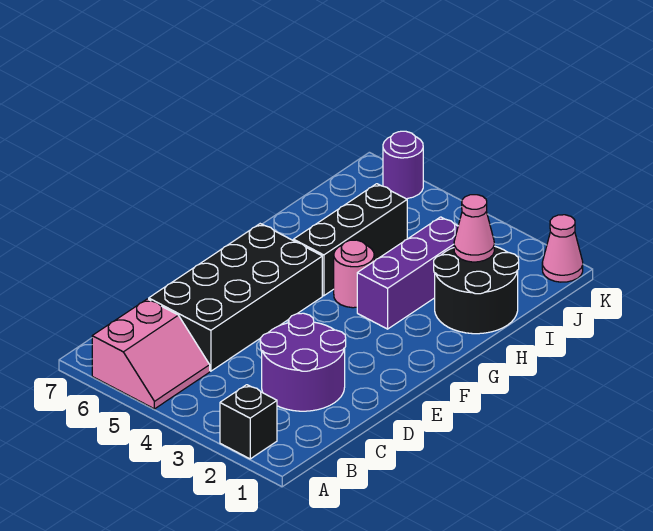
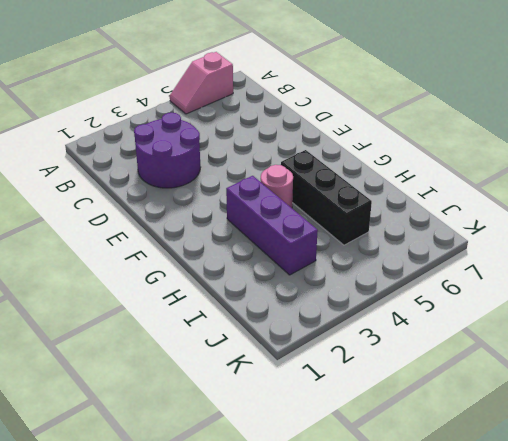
pink slope A5:A6 level 1 top 6 -> pink slope A5:B6 level 1 top 6
none -> black brick A2 level 1
none -> black brick C5:F6 level 1

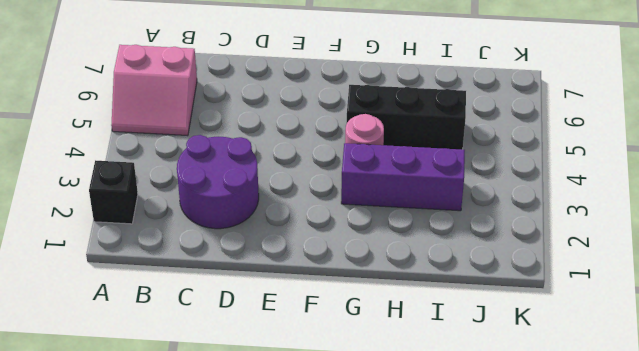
none -> black brick C5:F6 level 1
none -> black round brick H1:I2 level 1

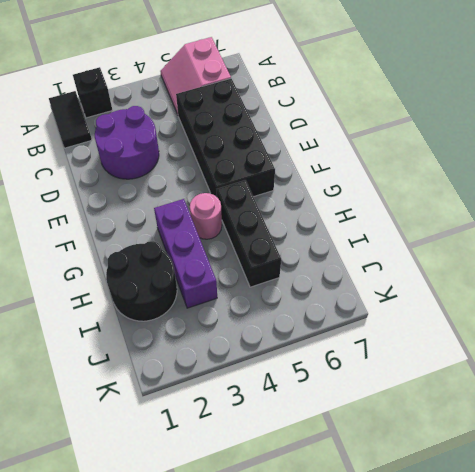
black tile A1:B1 level 1 -> none
none -> pink cone K1 level 1
none -> purple round brick K6 level 1

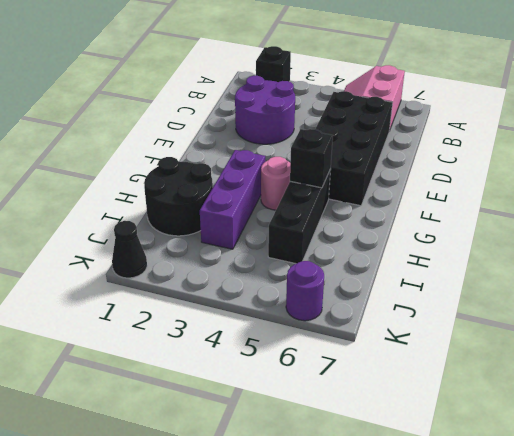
black brick G5 level 2 -> none
black cone K1 level 1 -> pink cone K1 level 1
none -> pink cone I2 level 2

